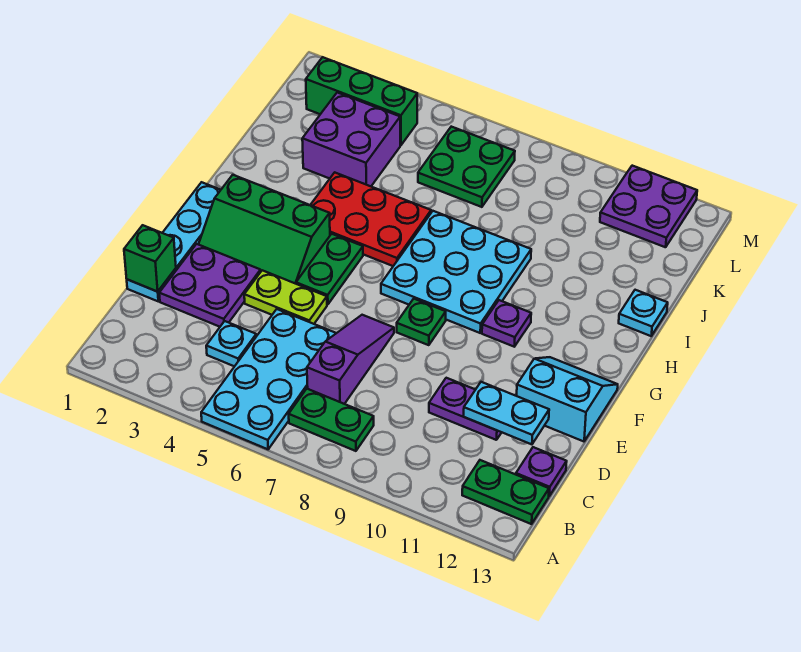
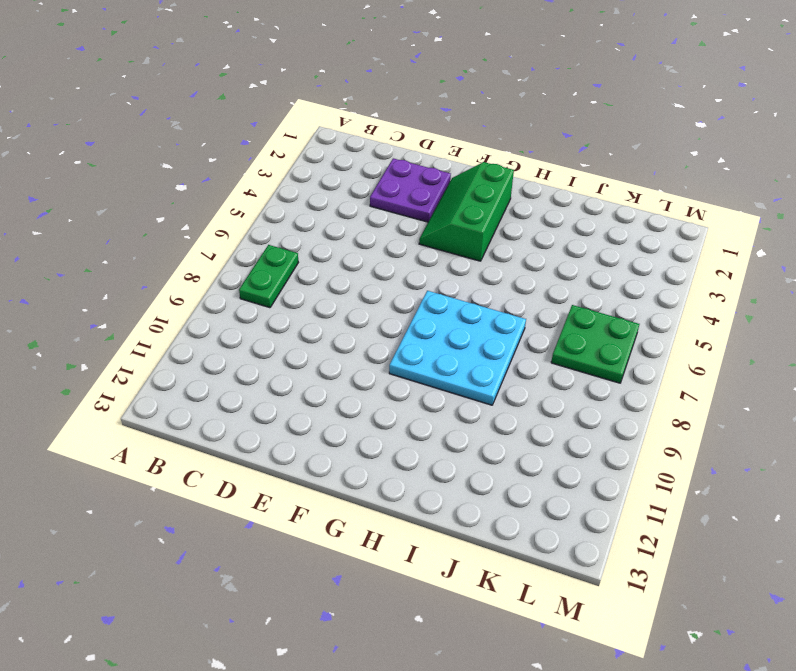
none -> cyan plate A5:D6 level 1
none -> green plate B12:B13 level 1
none -> cyan plate C4 level 1

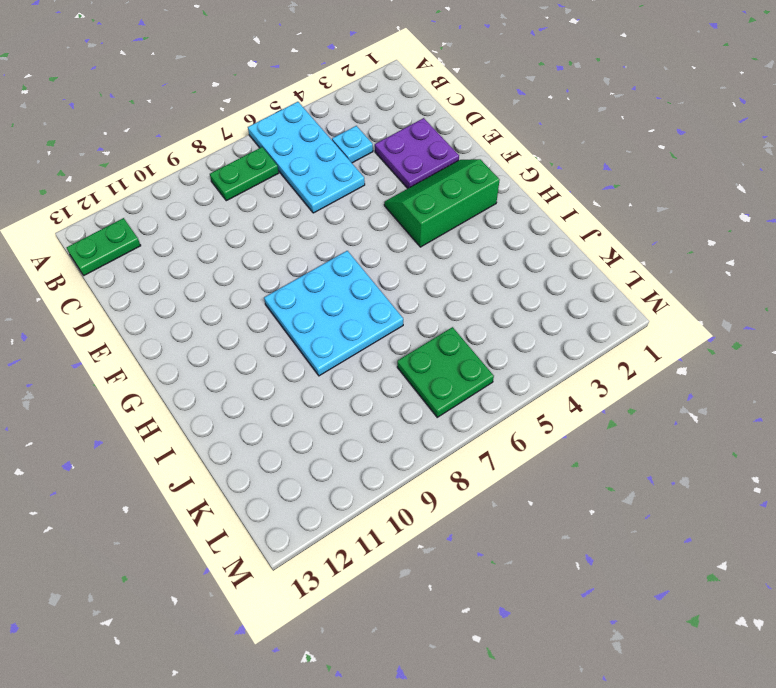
none -> purple slope C7:E7 level 1 top C
none -> purple plate C13 level 1
none -> cyan plate D1:G1 level 1

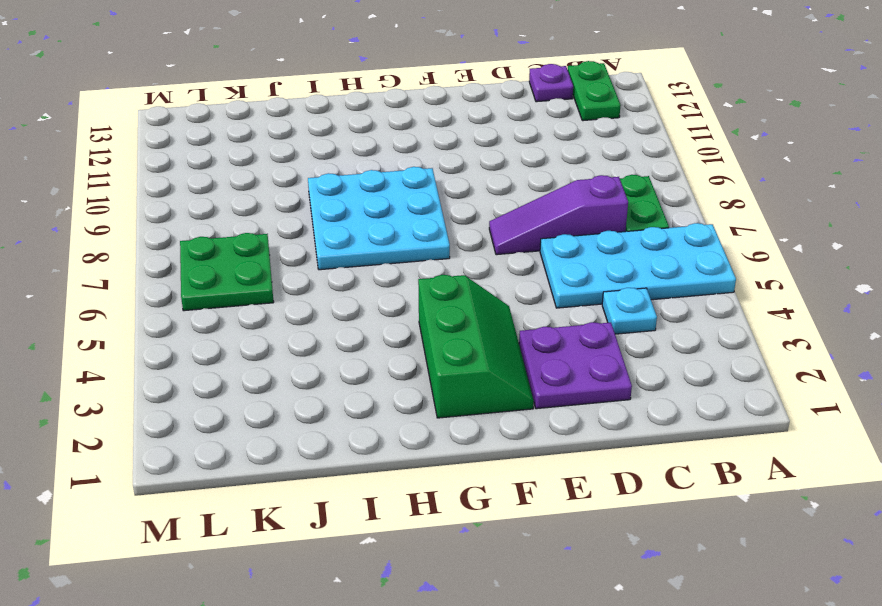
none -> cyan plate D1:G1 level 1
none -> purple plate D10:D11 level 1
none -> lime plate E4:E5 level 1

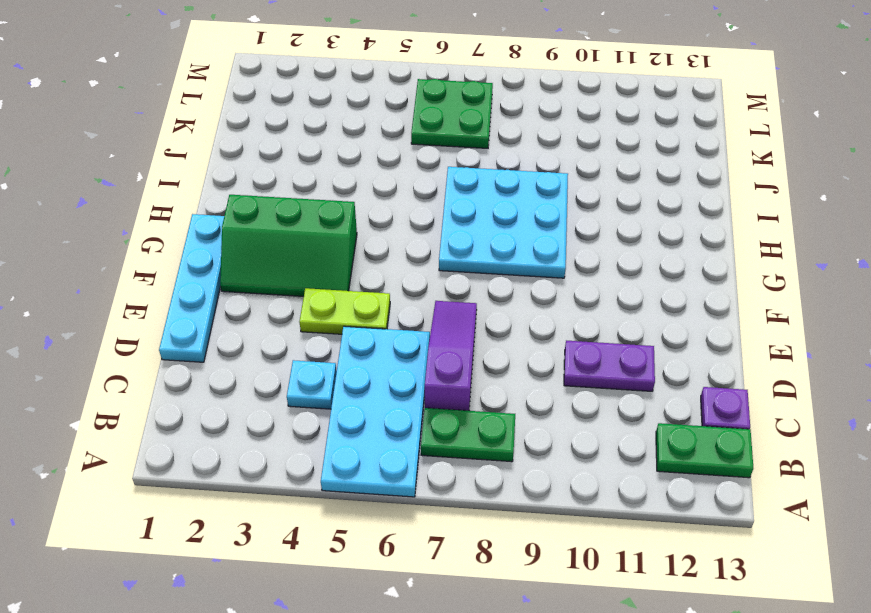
none -> purple plate D2:E3 level 1
none -> cyan slope E12:F13 level 1 top E
none -> green plate F5:G5 level 1

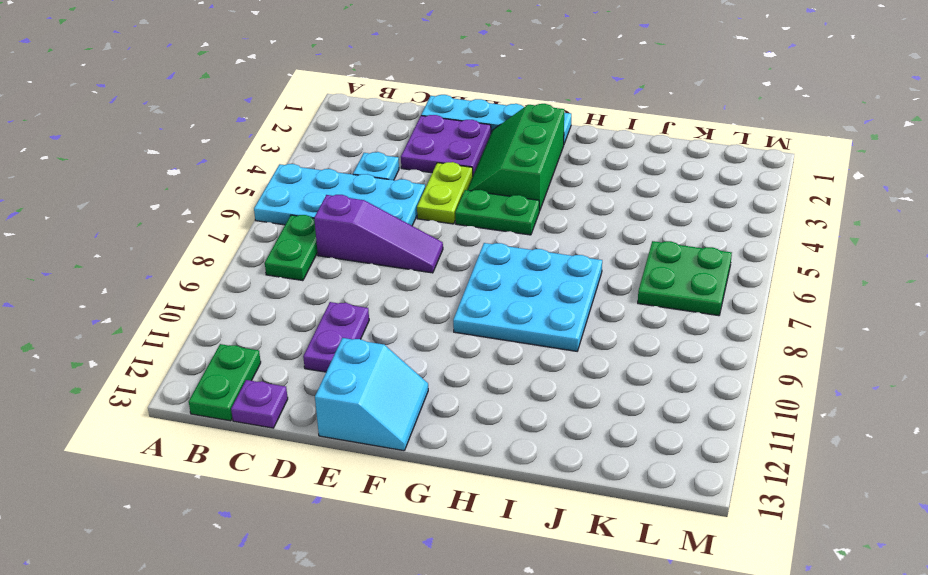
none -> green plate F8 level 1
none -> purple plate G10 level 1
none -> red plate H4:I6 level 1

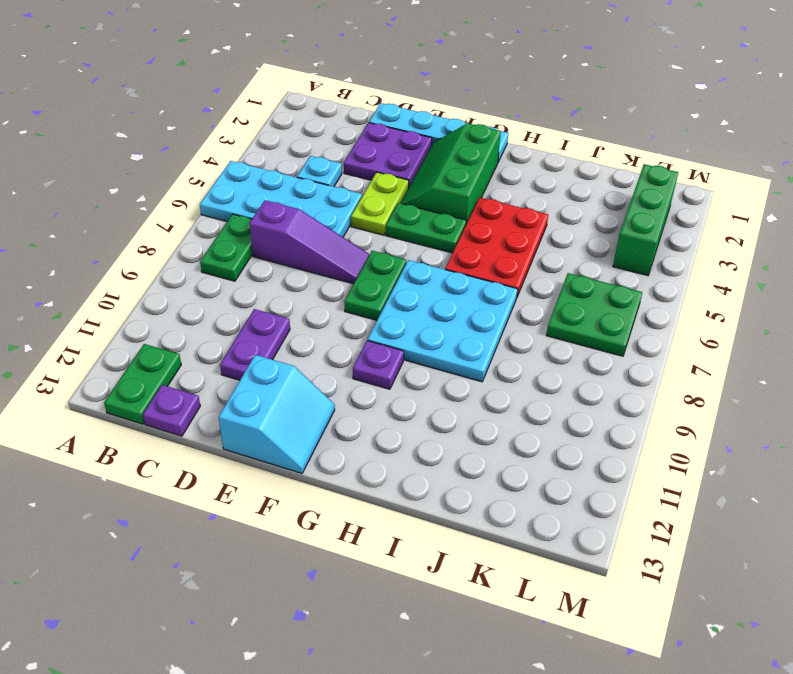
green plate F7:F8 level 1 -> green plate F8 level 1
none -> cyan plate I13 level 1
none -> purple brick J3:K4 level 1
none -> purple plate L11:M12 level 1

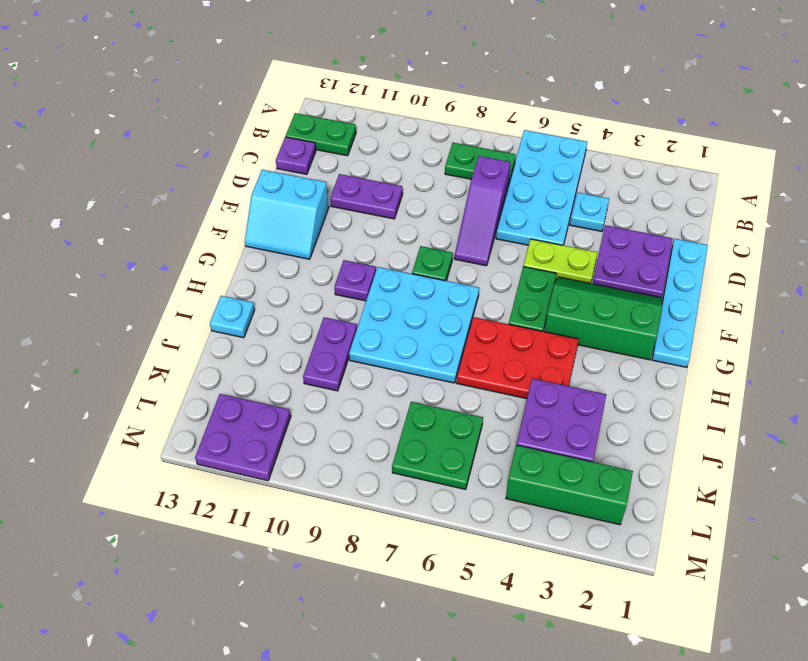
purple plate I10:J10 level 1 -> none
none -> green brick D1 level 2
none -> cyan plate D11:D12 level 2

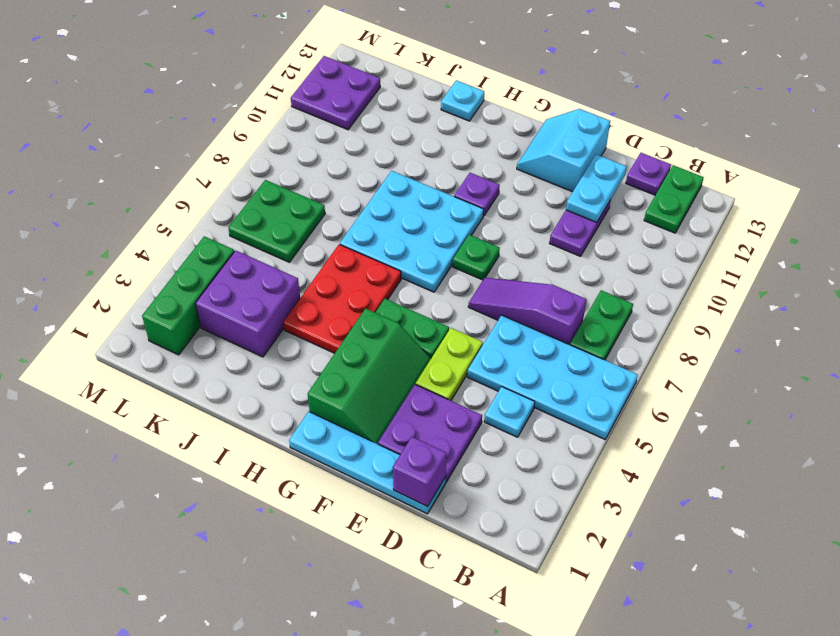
purple brick D1 level 2 -> green brick D1 level 2

